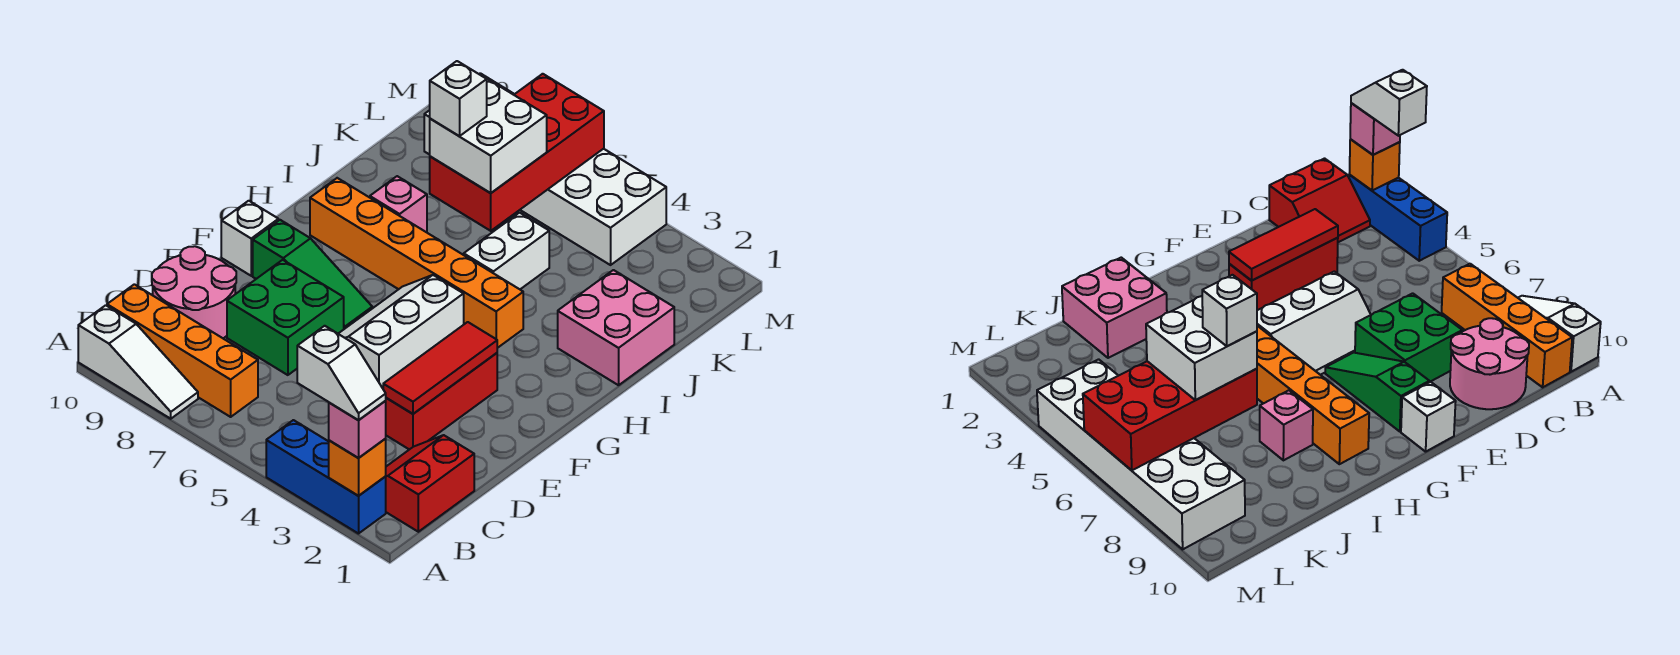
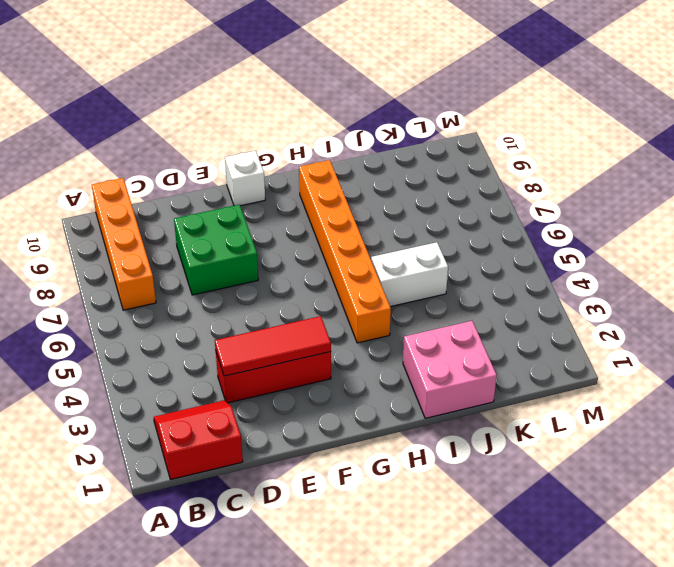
none -> blue brick A2:A4 level 1
none -> white slope A8:A10 level 1 top 10
none -> pink round brick C9:D10 level 1

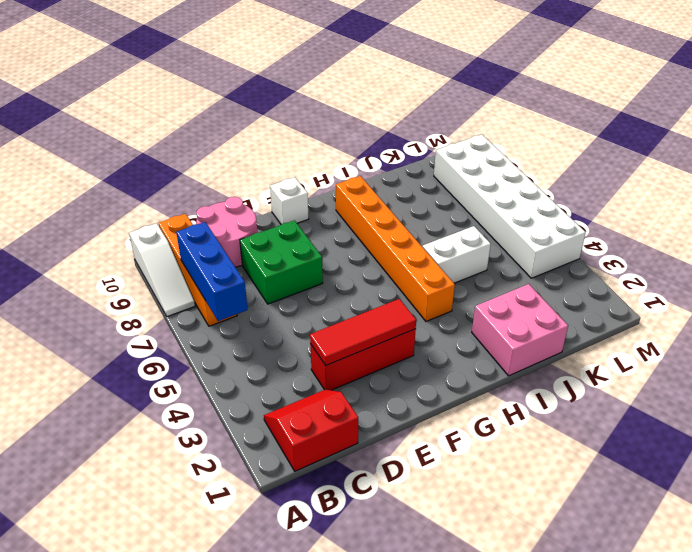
blue brick B6:B8 level 2 -> blue brick A2:A4 level 1
none -> white slope E5:G6 level 1 top 5
none -> green slope F7:F9 level 1 top 9
none -> pink brick I8 level 1

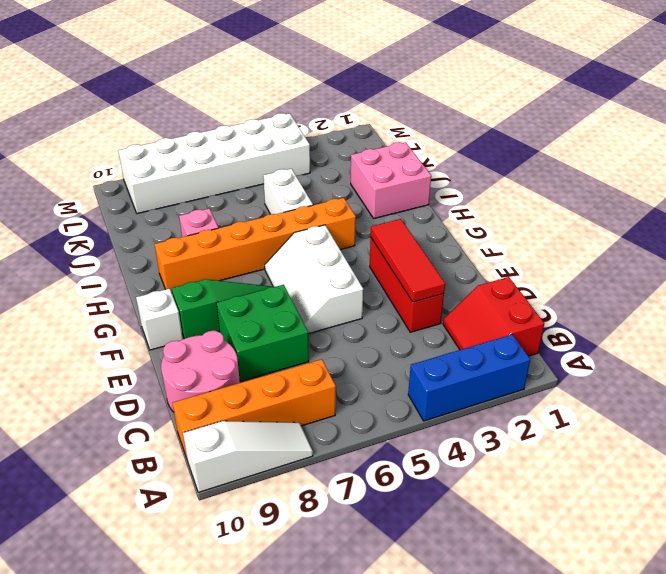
none -> orange brick A2 level 2
none -> red brick J6:M7 level 2
none -> pink brick A2 level 3

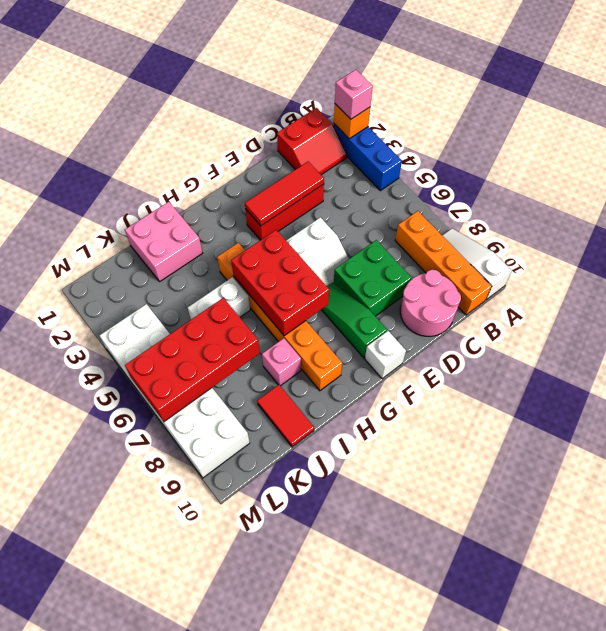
red brick G5:H7 level 2 -> none
red tile J9:J10 level 1 -> none
none -> white brick J6:K7 level 3
none -> white slope A2:A3 level 4 top 3
none -> white brick J7 level 4

